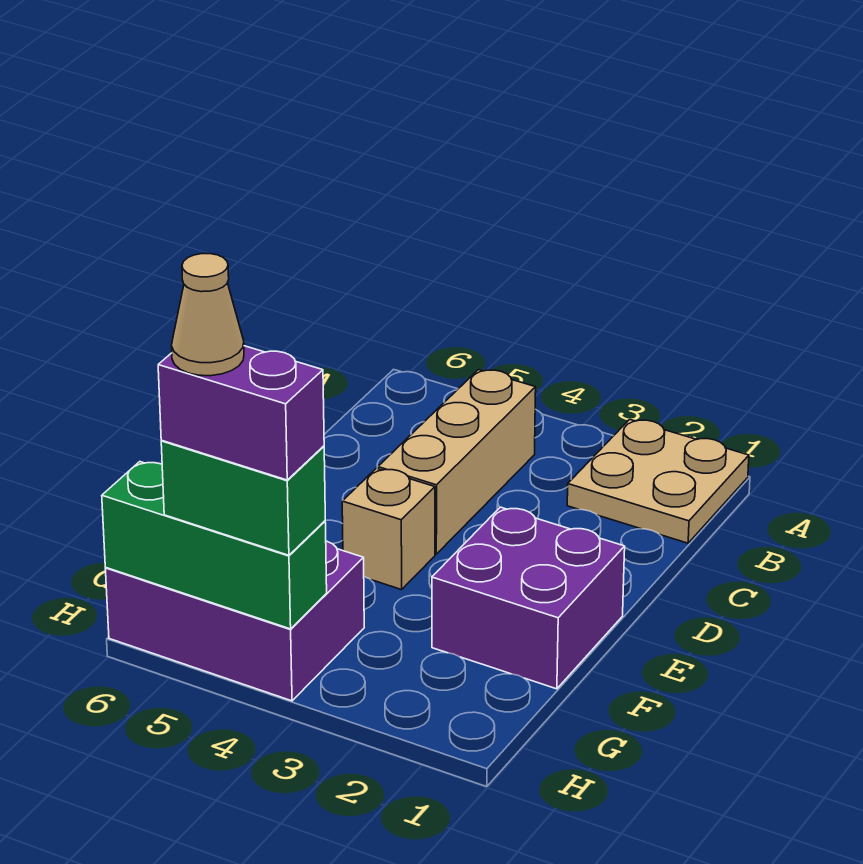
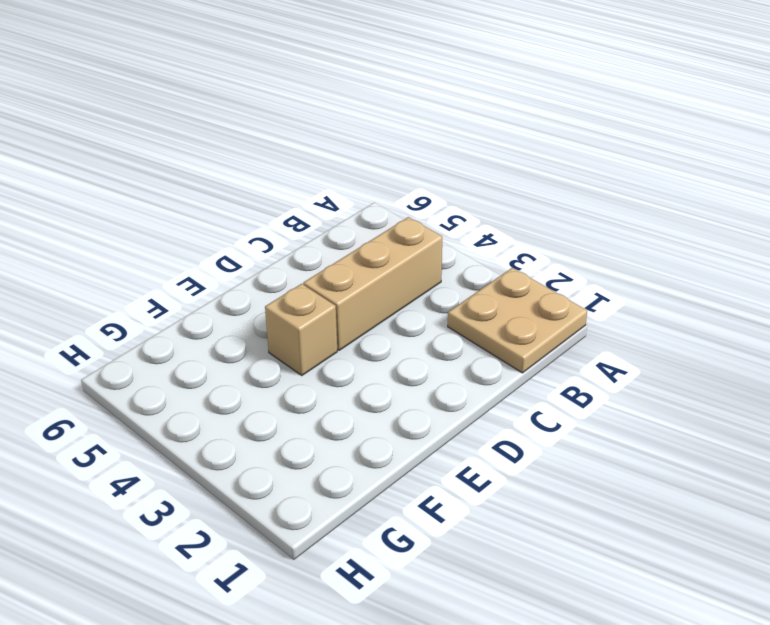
none -> purple brick E1:F2 level 1
none -> purple brick G4:H6 level 1

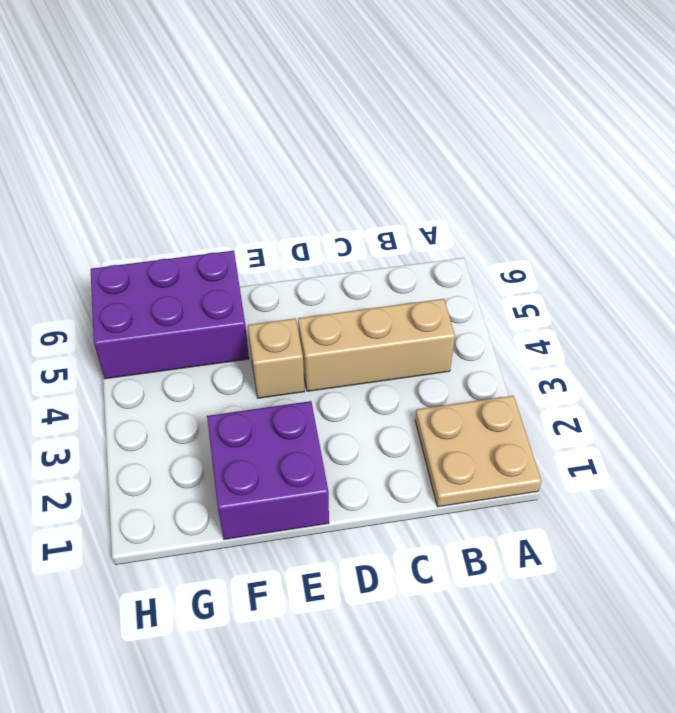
purple brick F5:H6 level 1 -> purple brick G4:H6 level 1
none -> green brick H4:H6 level 2
none -> green brick H4:H5 level 3

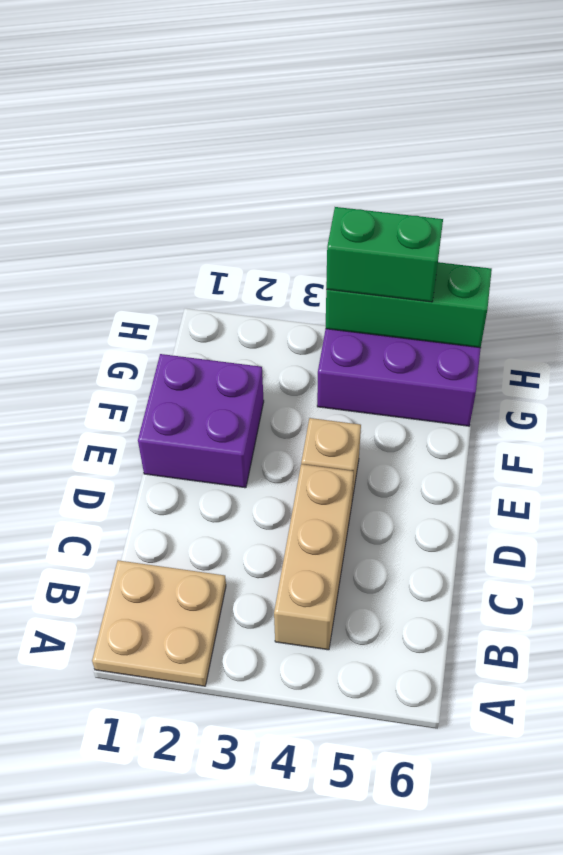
none -> purple brick H4:H5 level 4
none -> tan cone H5 level 5

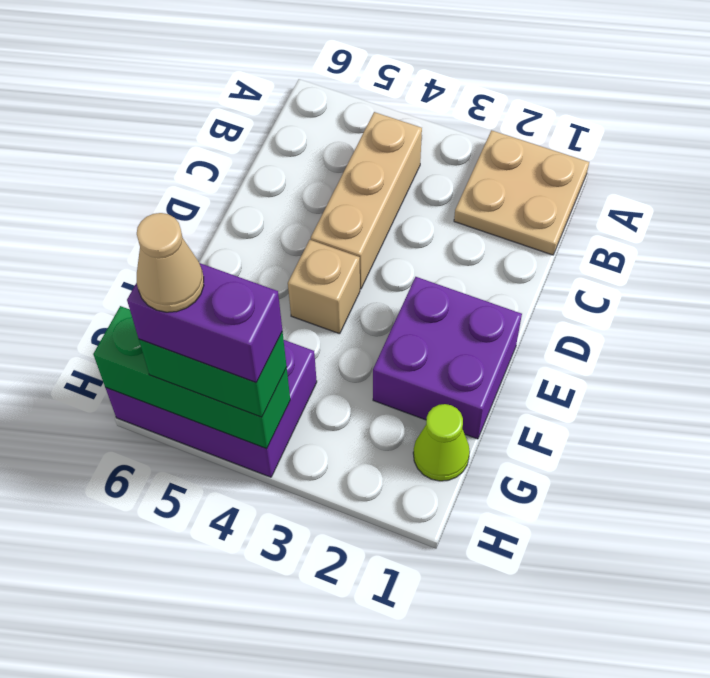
lime cone G1 level 1 -> none

